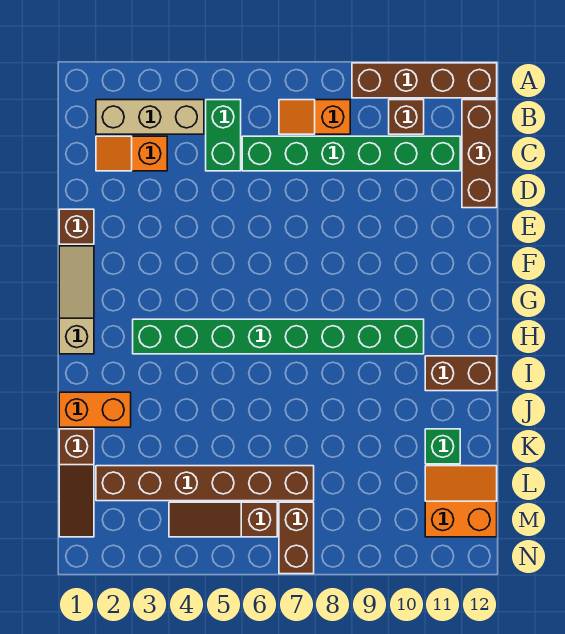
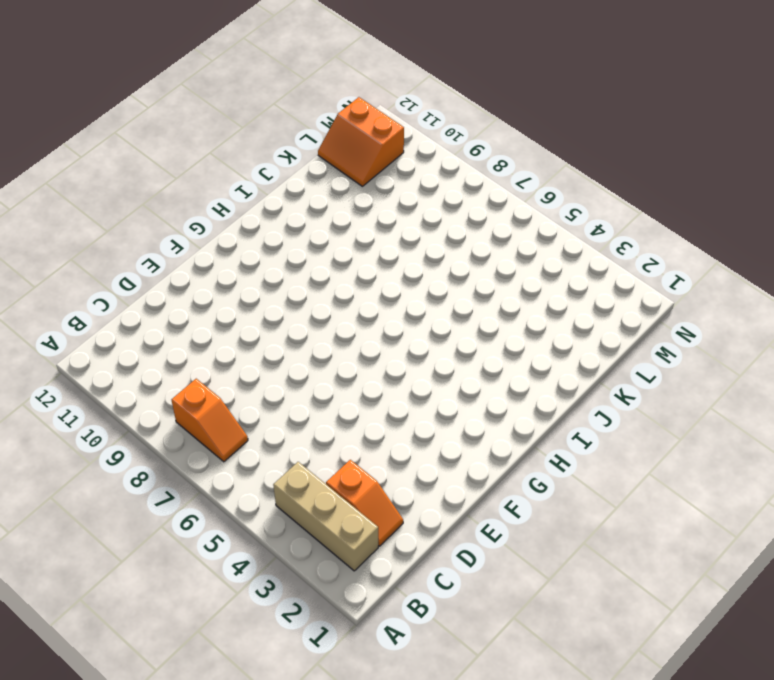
none -> brown brick A9:A12 level 1
none -> green brick B5:C5 level 1
none -> brown brick B10 level 1

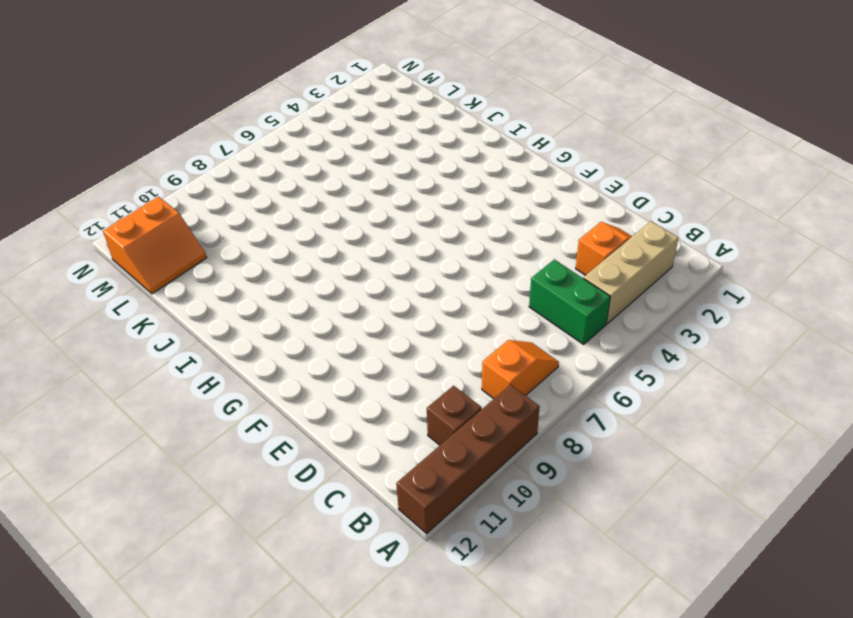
none -> brown brick B12:D12 level 1
none -> green brick C6:C11 level 1
none -> brown brick E1 level 1

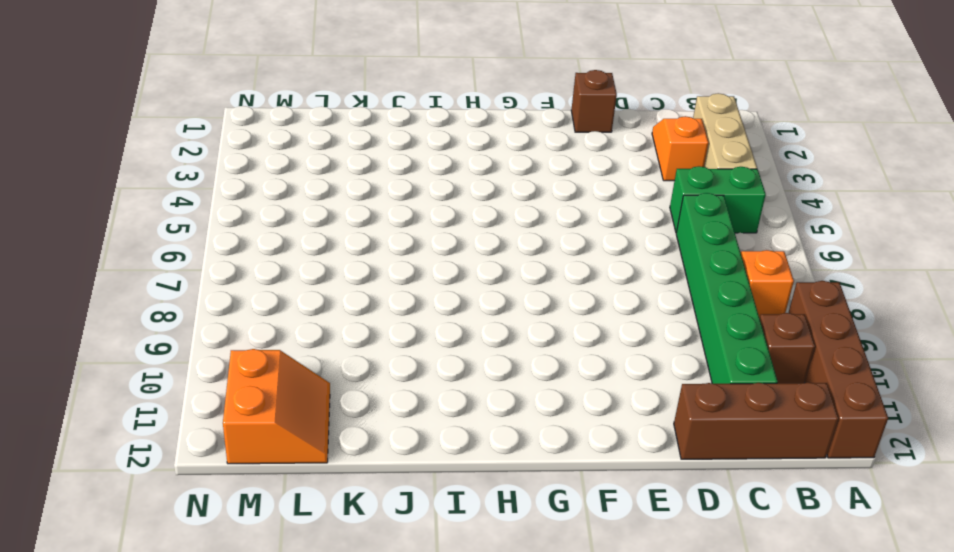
none -> tan slope F1:H1 level 1 top H
none -> green brick H3:H10 level 1
none -> brown brick I11:I12 level 1

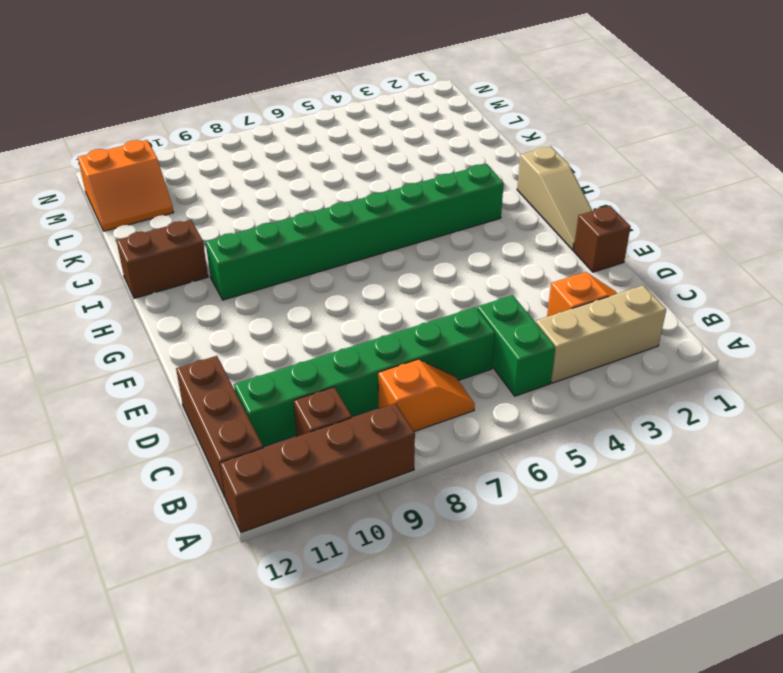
none -> orange brick J1:J2 level 1
none -> brown slope K1:M1 level 1 top K
none -> green brick K11 level 1

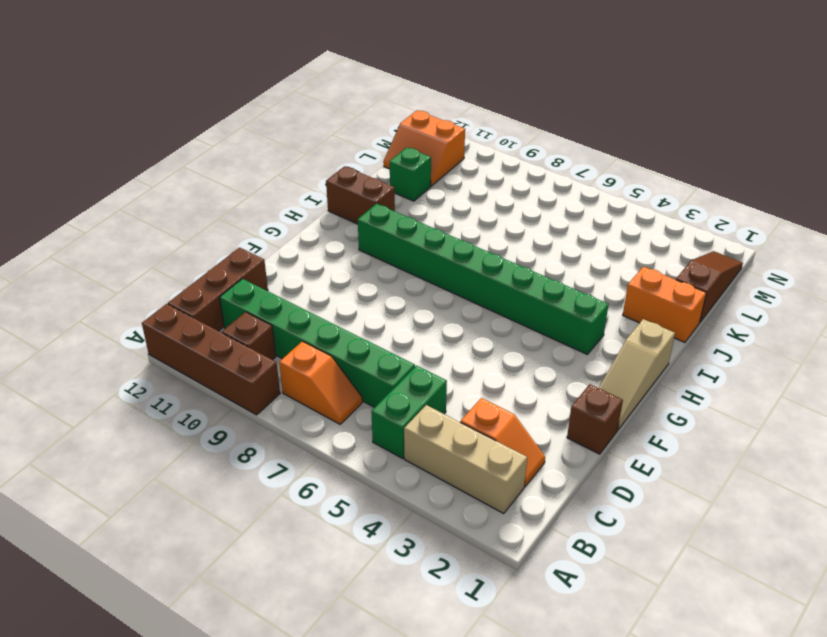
none -> brown brick L2:L7 level 1
none -> brown slope M4:M6 level 1 top 6
none -> brown brick M7:N7 level 1

